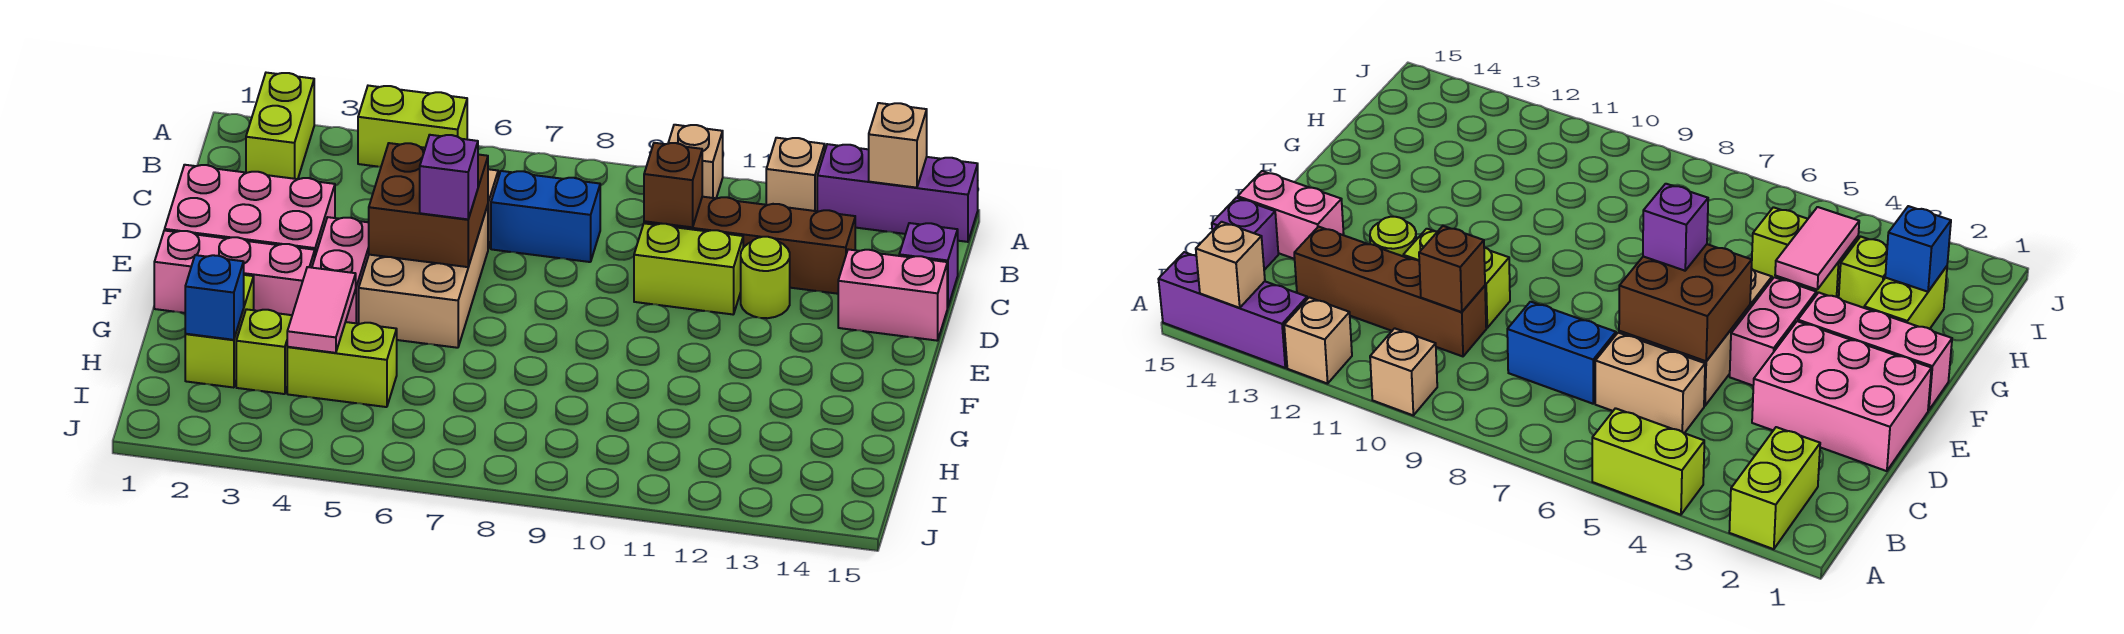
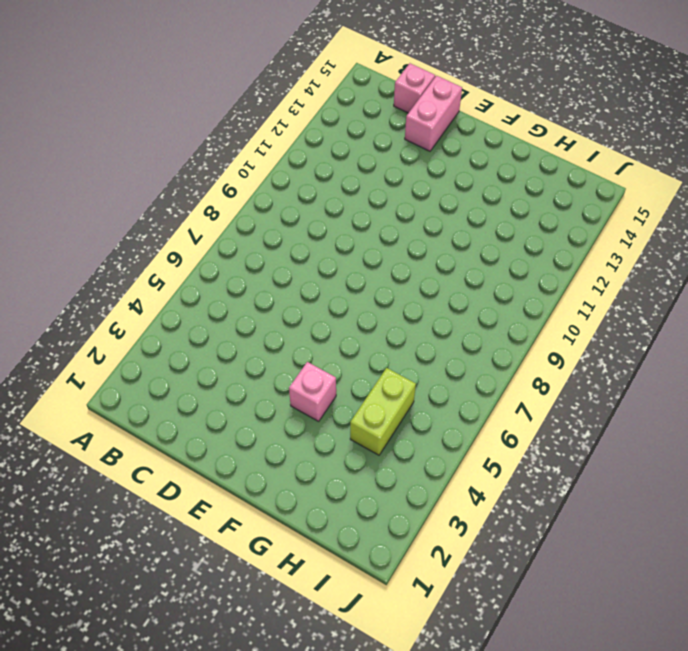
pink brick C15 level 1 -> purple brick C15 level 1
pink brick F4 level 1 -> pink brick E4:F4 level 1
none -> lime brick A2:B2 level 1
none -> lime brick A4:A5 level 1
none -> tan brick A10 level 1

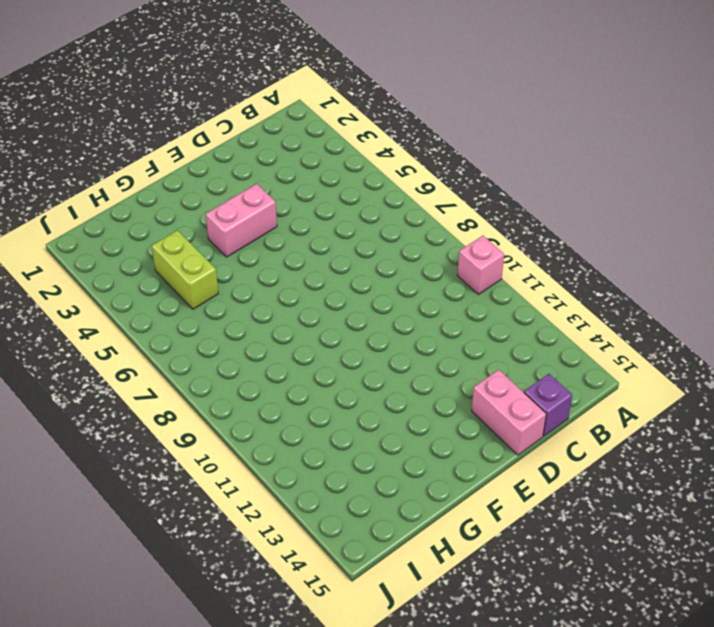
pink brick A10 level 1 -> tan brick A10 level 1
none -> lime brick A2:B2 level 1
none -> lime brick A4:A5 level 1
none -> tan brick A12 level 1

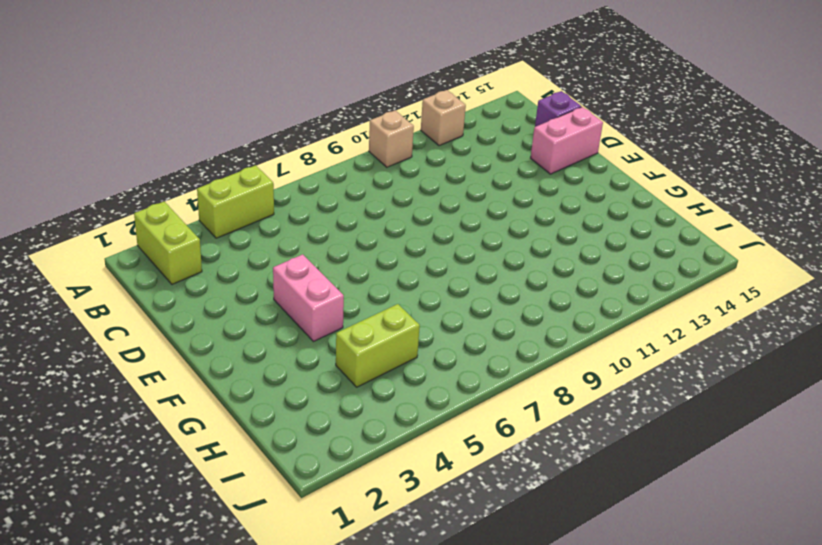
none -> purple brick A13:A15 level 1
none -> tan brick C5:C6 level 1
none -> blue brick C7:C8 level 1

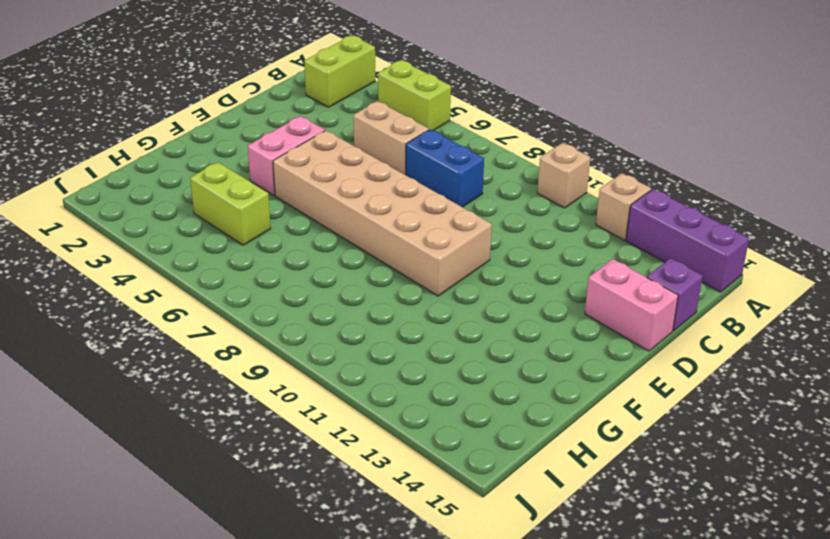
tan brick E5:F10 level 1 -> tan brick D5:F6 level 1
none -> brown brick C10:C13 level 1
none -> pink brick D1:E3 level 1
none -> lime brick D10:D11 level 1

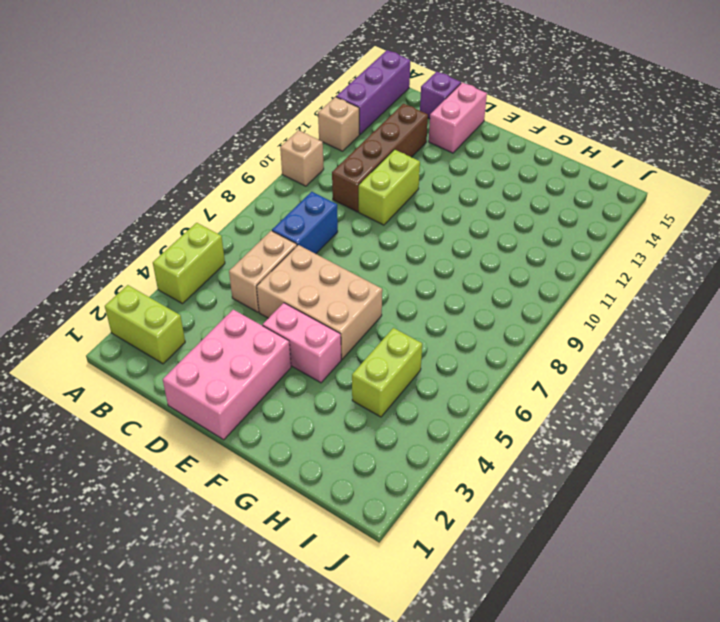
none -> lime round brick D12 level 1
none -> pink brick F1:F3 level 1
none -> lime brick G2:H2 level 1

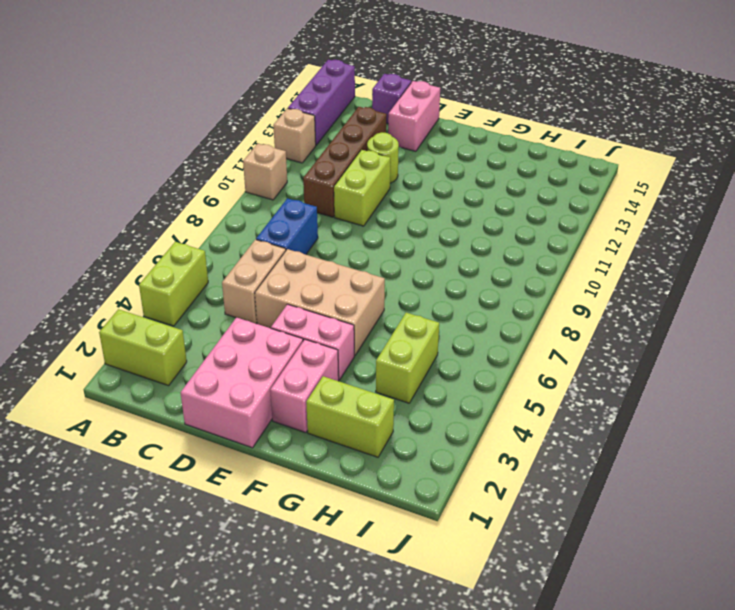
pink brick F2:F3 level 1 -> pink brick F1:F3 level 1
none -> lime brick H3 level 1
none -> tan brick A14 level 2
none -> brown brick C10 level 2

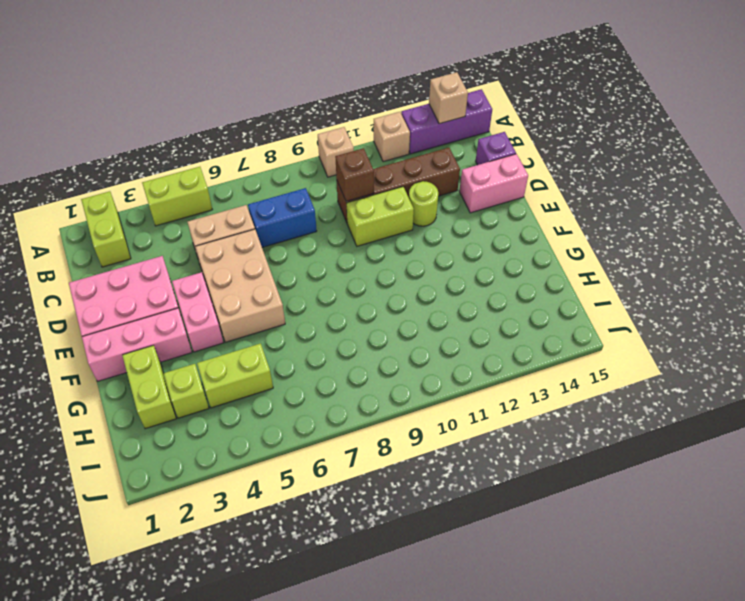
none -> brown brick D5:E6 level 2
none -> pink tile G4:H4 level 2
none -> blue brick H2 level 2

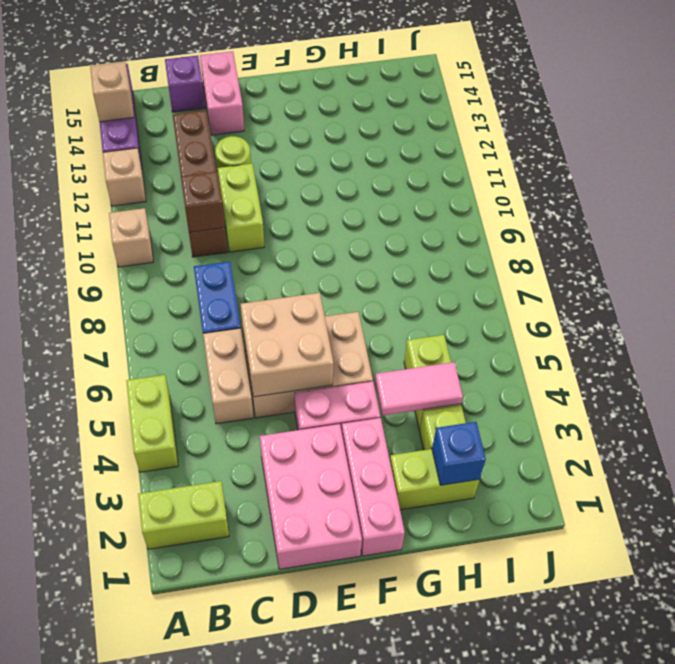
tan brick D5:E6 level 2 -> brown brick D5:E6 level 2
none -> purple brick E6 level 3

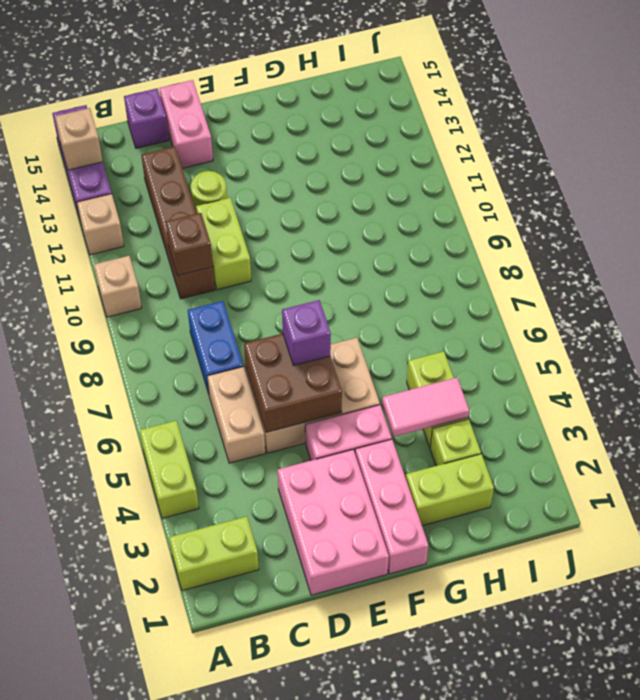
none -> blue brick H2 level 2

